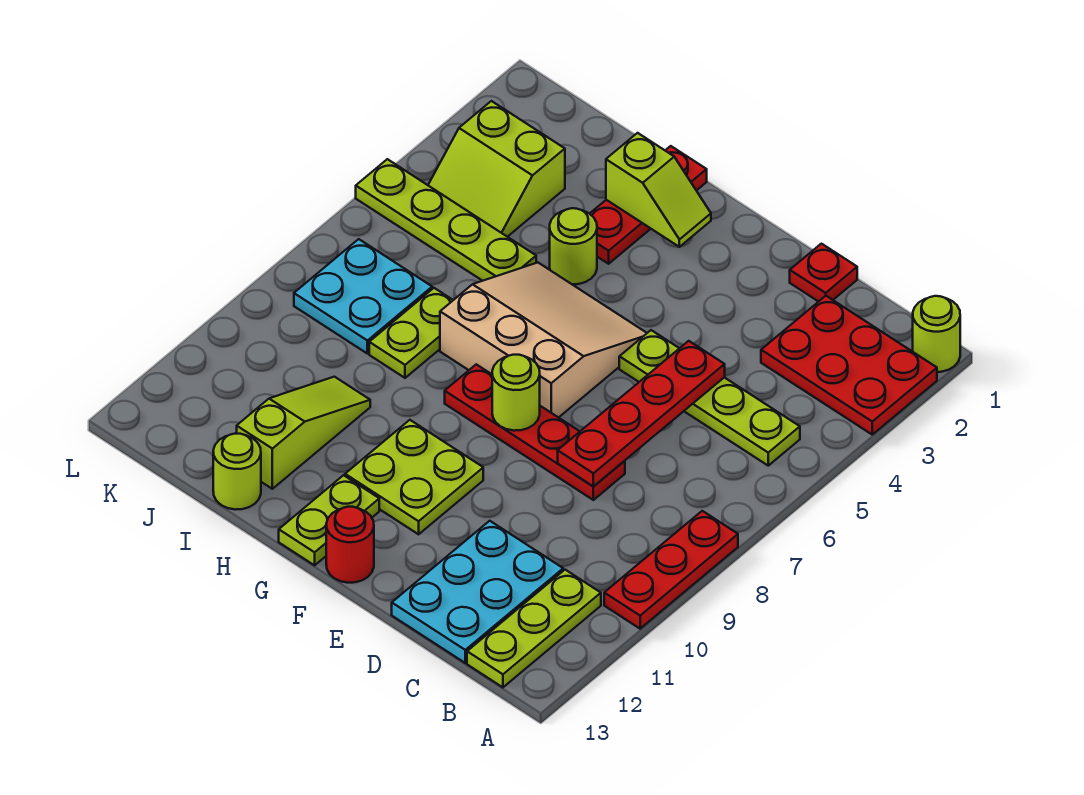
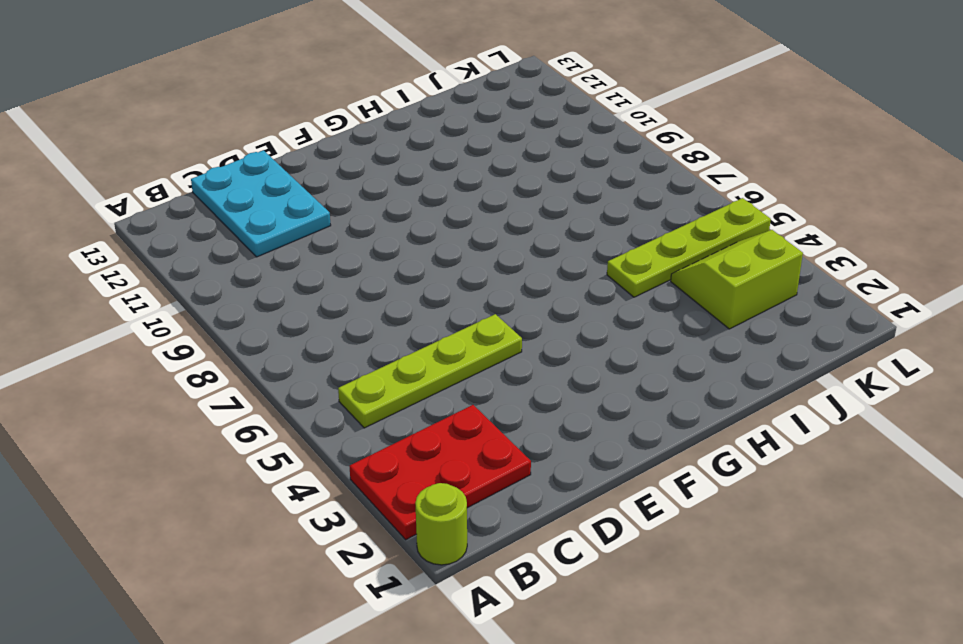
none -> red plate A8:A10 level 1
none -> lime plate B11:B13 level 1
none -> red plate D1 level 1

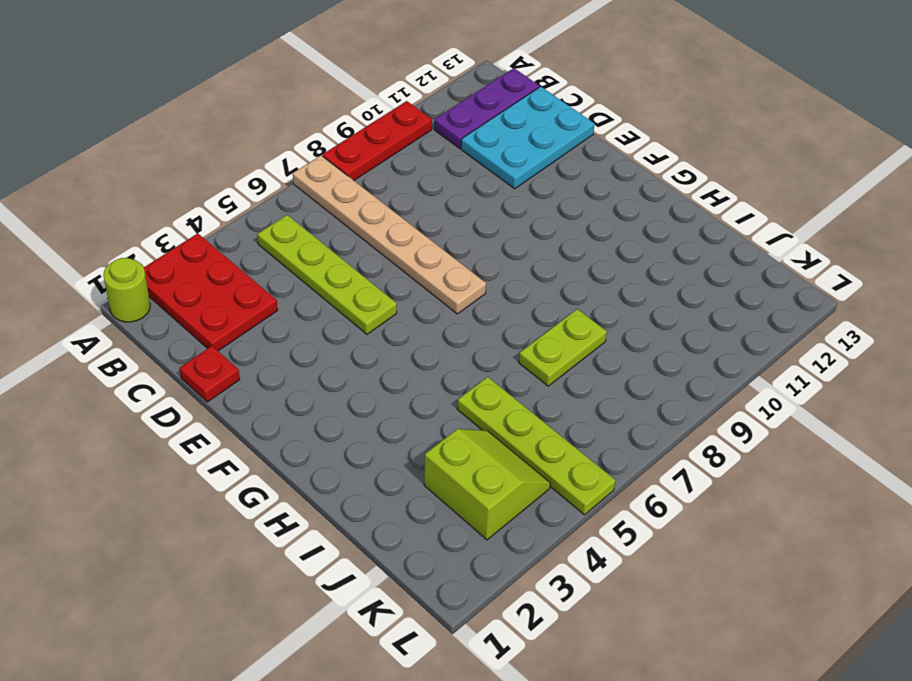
tan plate A7:F7 level 1 -> tan slope F5:H7 level 1 top 7
purple plate B11:B13 level 1 -> lime plate B11:B13 level 1
none -> red plate D8:G8 level 1
none -> lime plate F10:G11 level 1
none -> red round brick F13 level 1

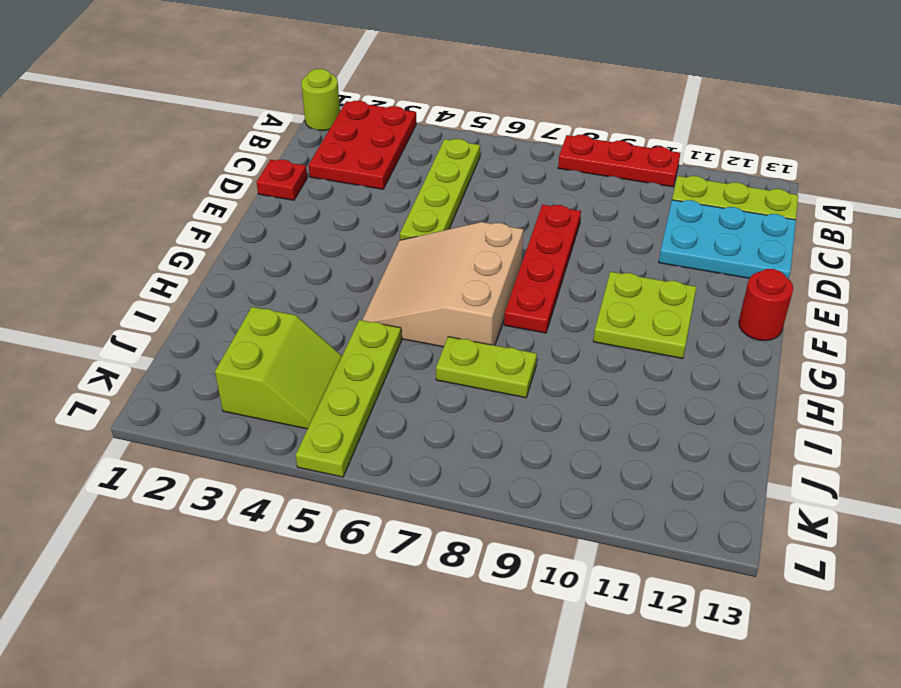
none -> lime plate G12:G13 level 1
none -> red plate H1:H3 level 1
none -> lime round brick H4 level 1

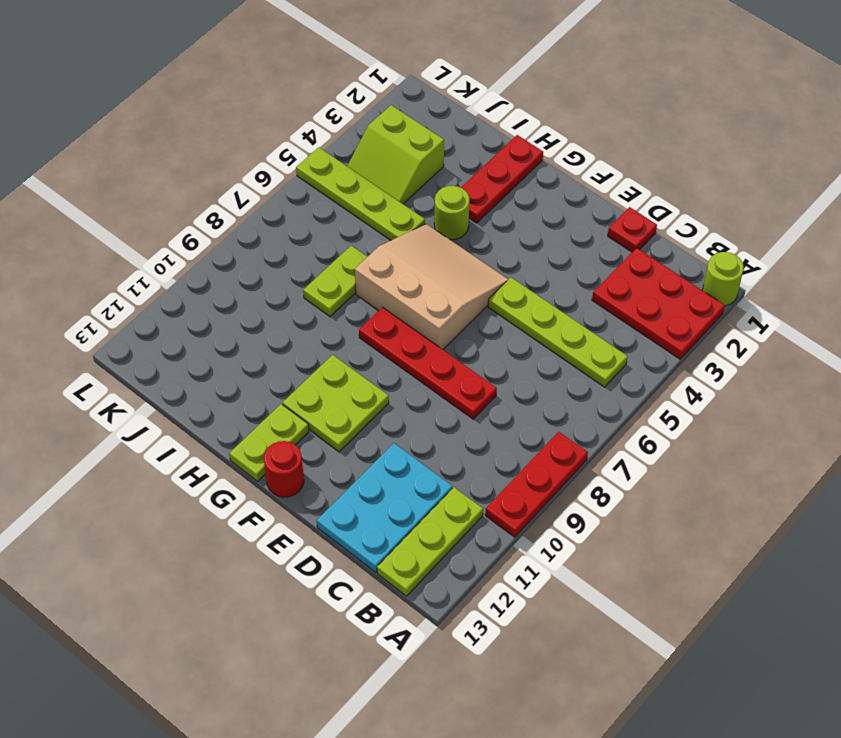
none -> lime slope I10:I12 level 1 top 12
none -> lime round brick I13 level 1
none -> cyan plate J7:K8 level 1

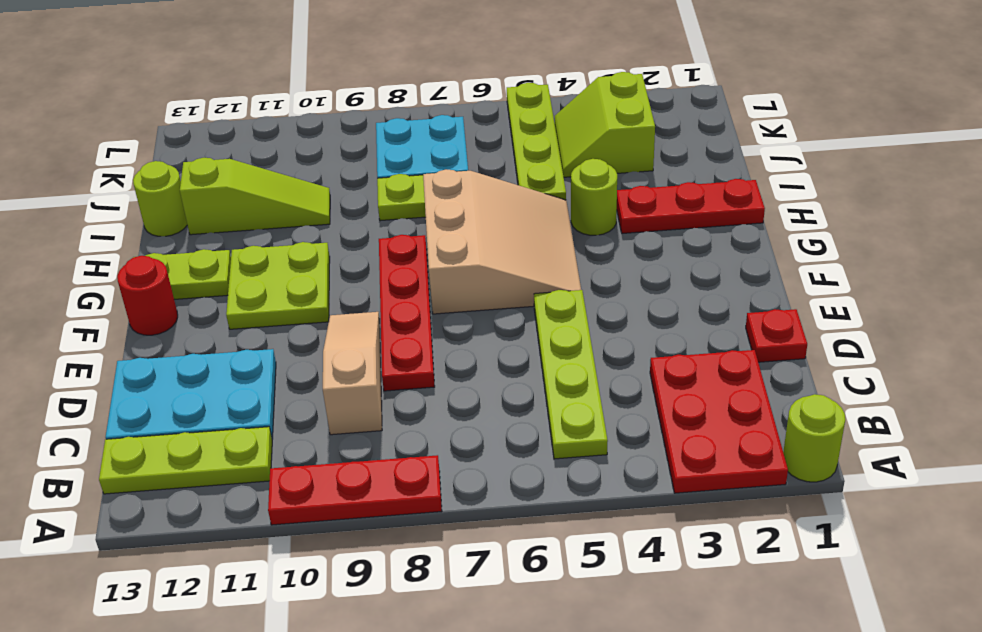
tan slope C9:E9 level 1 top C -> none
none -> red plate D5:D8 level 2
none -> lime round brick F8 level 2
none -> lime slope G2:H2 level 2 top H

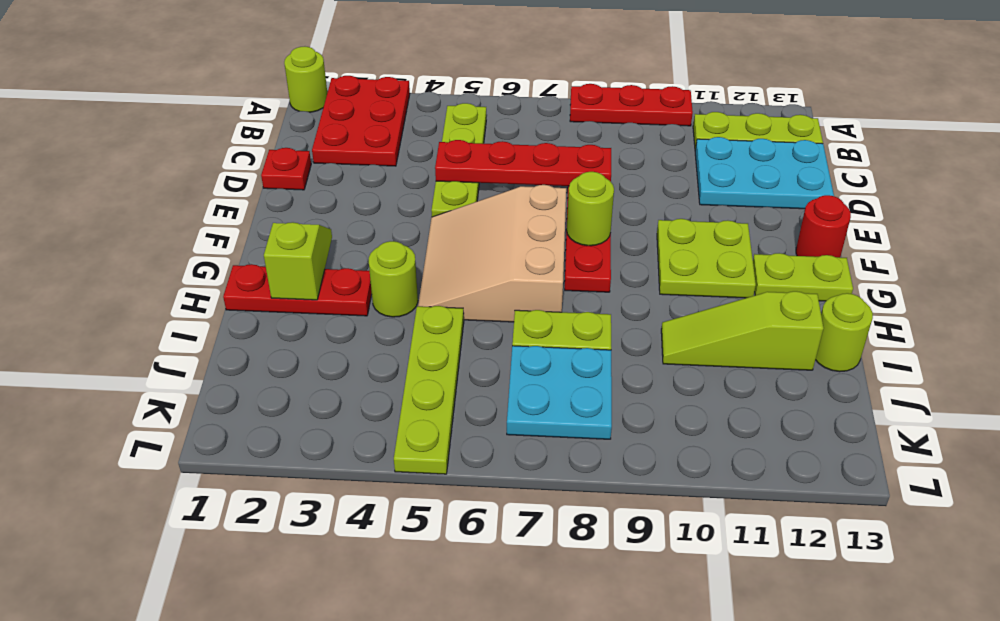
none -> lime slope J3:K4 level 1 top 3

